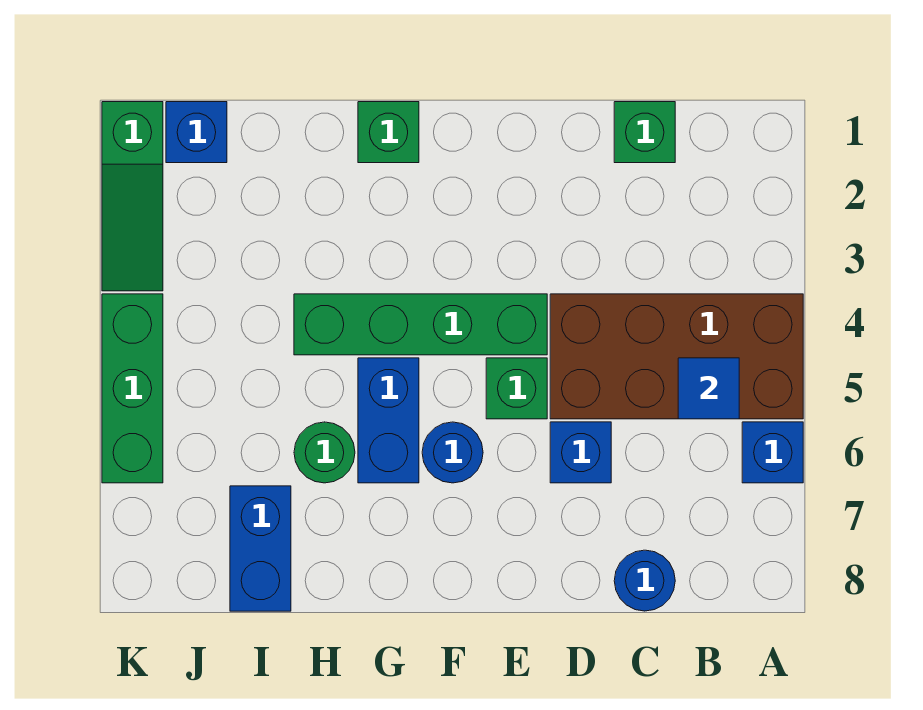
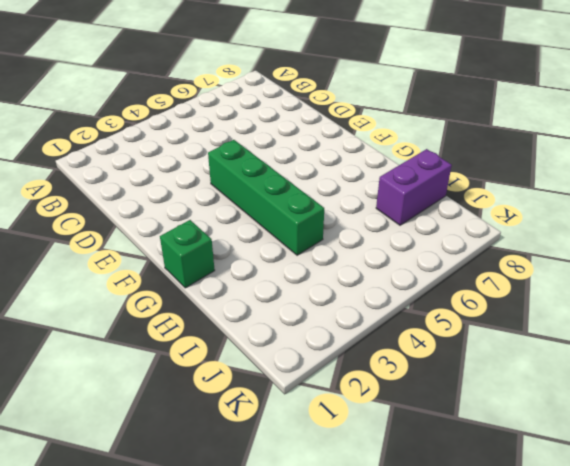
purple brick I7:I8 level 1 -> blue brick I7:I8 level 1
none -> brown brick A4:D5 level 1
none -> blue brick A6 level 1
none -> green brick C1 level 1

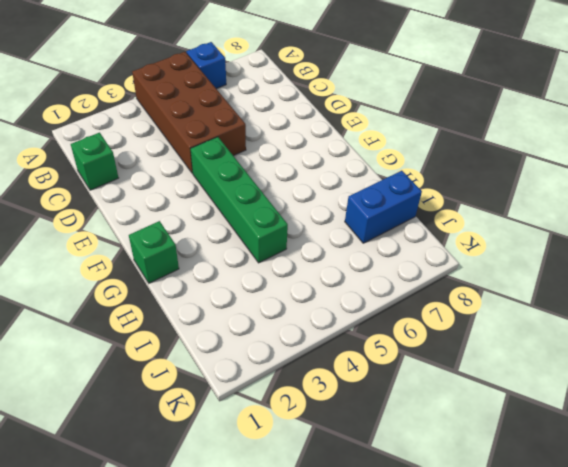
none -> blue round brick C8 level 1
none -> blue brick D6 level 1
none -> green brick E5 level 1

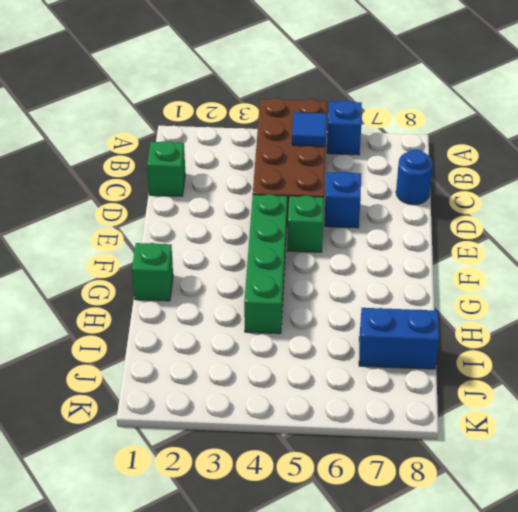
none -> blue round brick F6 level 1
none -> blue brick G5:G6 level 1
none -> green round brick H6 level 1

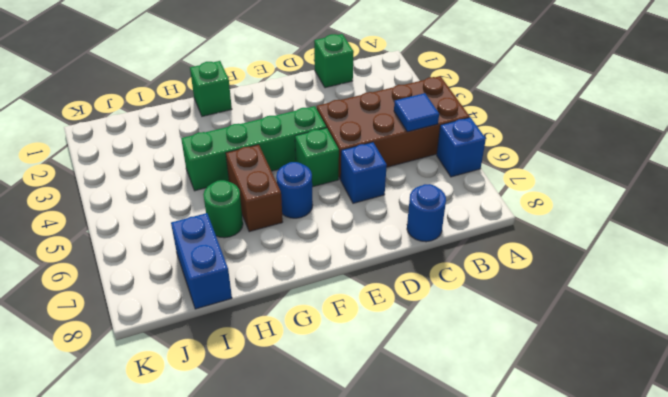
brown brick G5:G6 level 1 -> blue brick G5:G6 level 1
none -> blue brick J1 level 1
none -> green slope K1:K3 level 1 top 1
none -> green brick K4:K6 level 1

